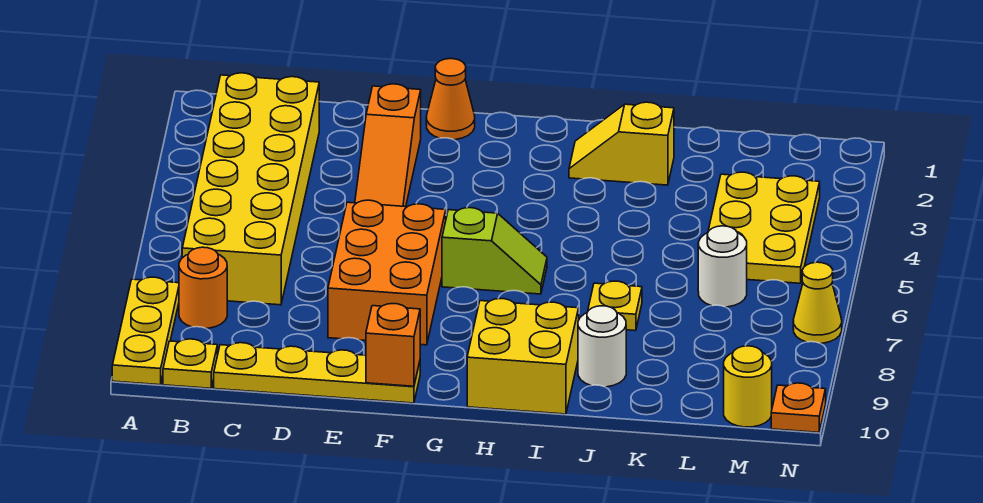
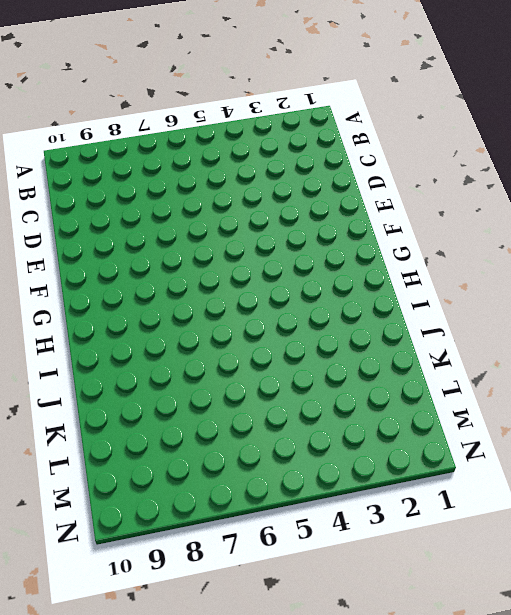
none -> yellow plate A8:A10 level 1
none -> yellow brick B2:C7 level 1
none -> orange round brick B8 level 1

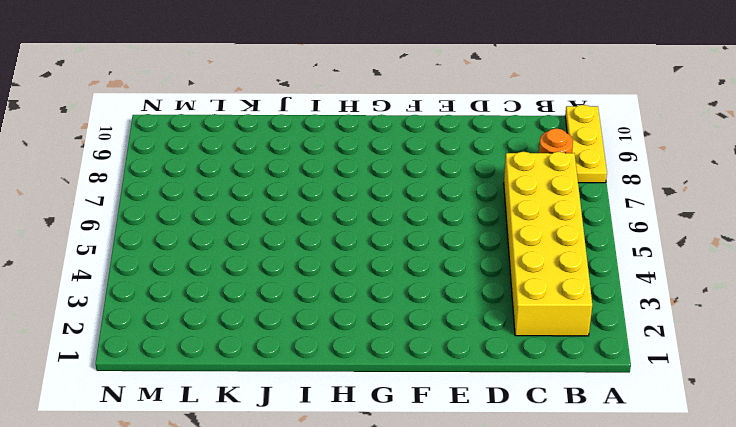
none -> yellow plate B10 level 1
none -> yellow plate C10:F10 level 1
none -> orange slope E2:E4 level 1 top 2

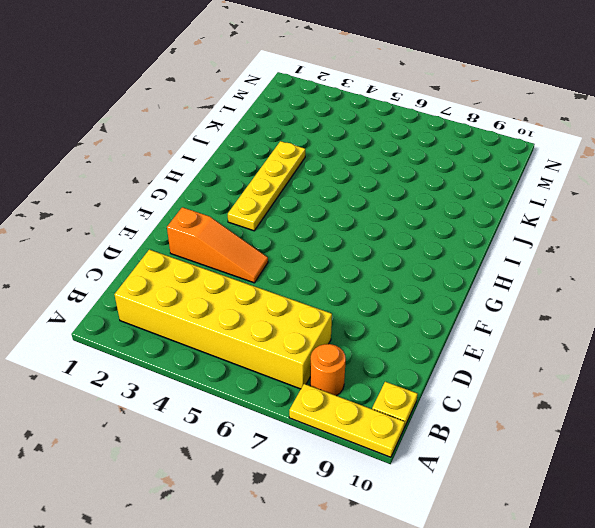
yellow plate G3:J3 level 1 -> yellow plate C10:F10 level 1
none -> orange brick E6:F8 level 1
none -> orange cone F1 level 1
none -> lime slope G6:H6 level 1 top G

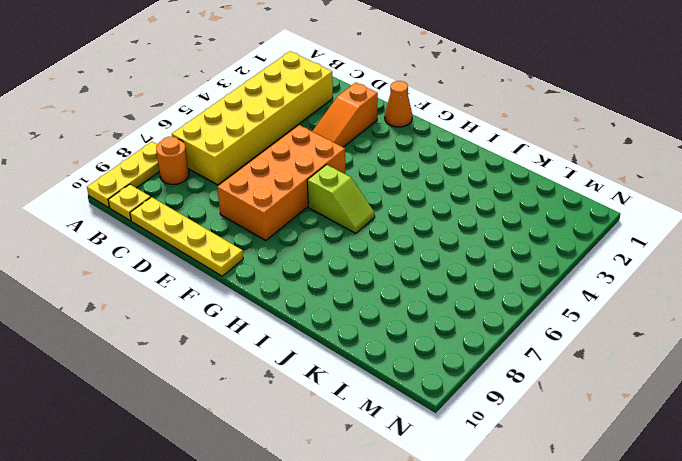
orange brick E5:F8 level 1 -> orange brick E6:F8 level 1
none -> yellow brick H9:I10 level 1
none -> yellow slope I2:J2 level 1 top J
none -> yellow plate J7 level 1

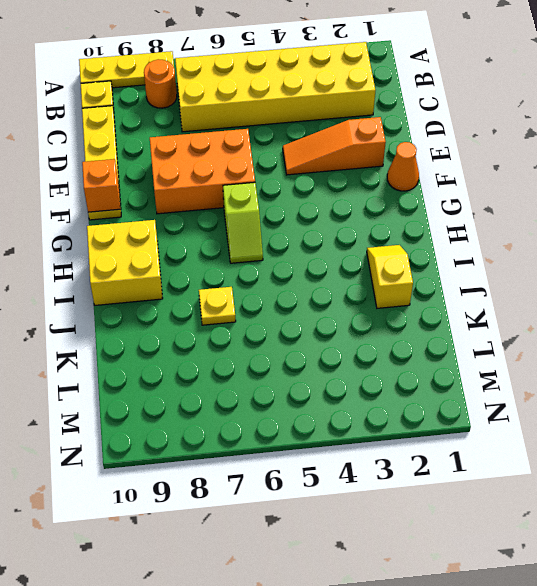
none -> white round brick J9 level 1
none -> yellow plate L3:M5 level 1
none -> white round brick L6 level 1

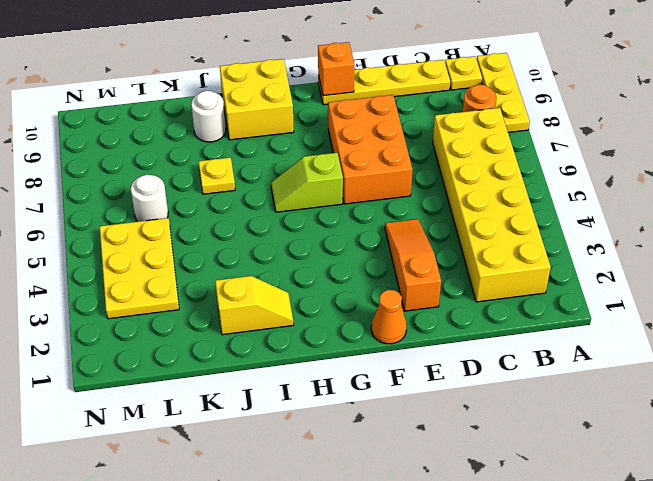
none -> yellow round brick M10 level 1
none -> yellow cone N7 level 1
none -> orange plate N10 level 1

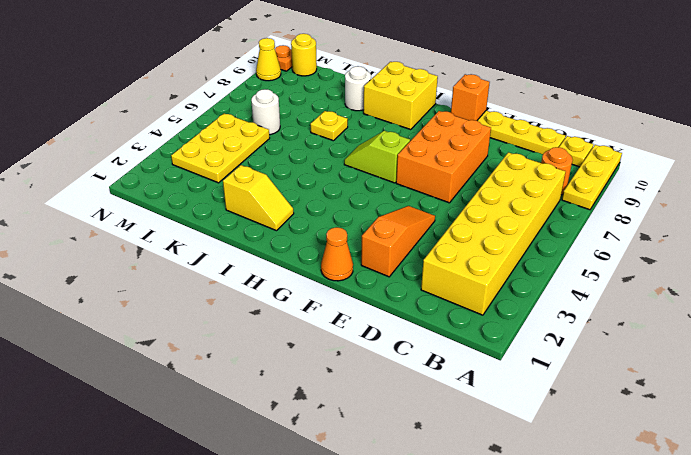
yellow cone N9 level 1 -> yellow cone N7 level 1

